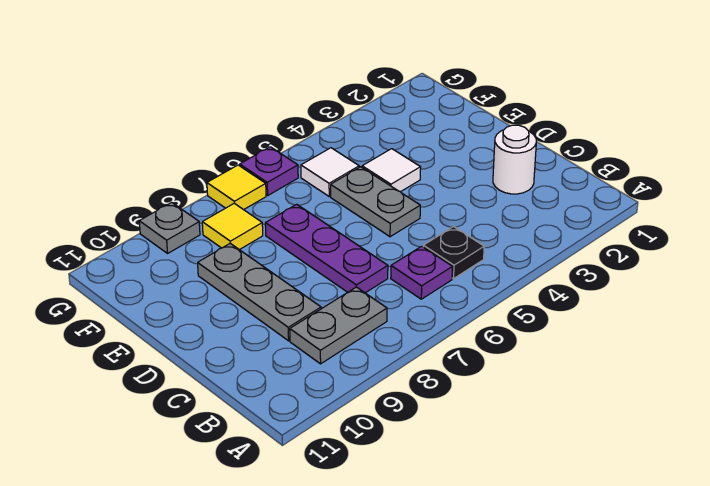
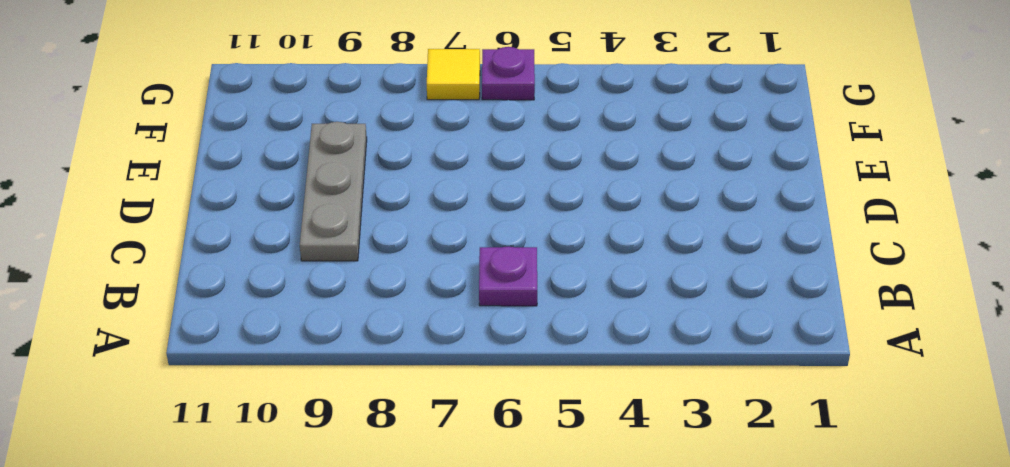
none -> black plate B5 level 1
none -> grey plate B8:B9 level 1
none -> white round brick C2 level 1

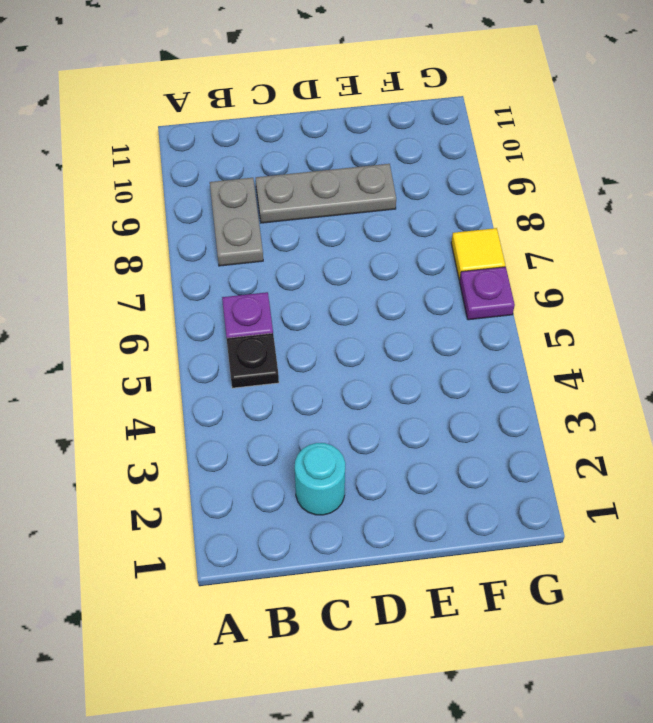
cyan round brick C2 level 1 -> white round brick C2 level 1
none -> purple plate C7:E7 level 1
none -> grey plate D5:E5 level 1
none -> white tile E4 level 1

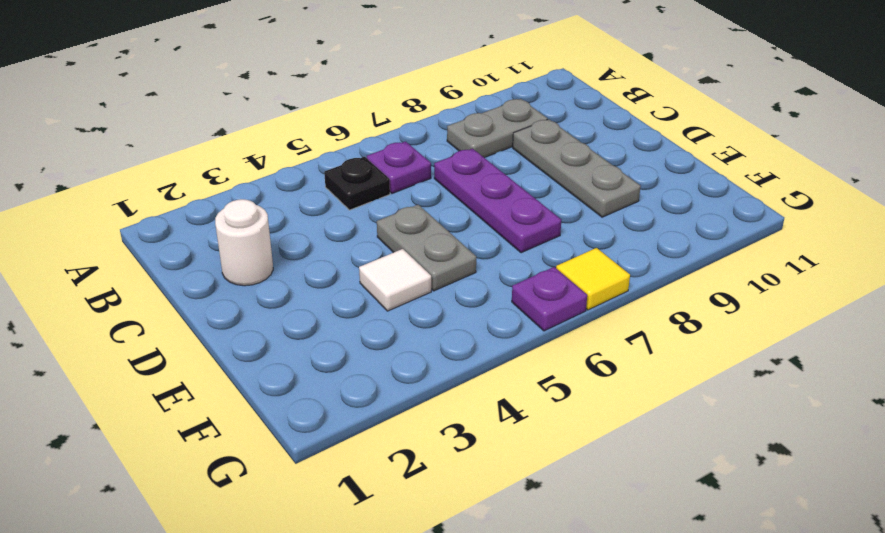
none -> white tile F5 level 1
none -> yellow tile F8 level 1
none -> grey plate G9 level 1

